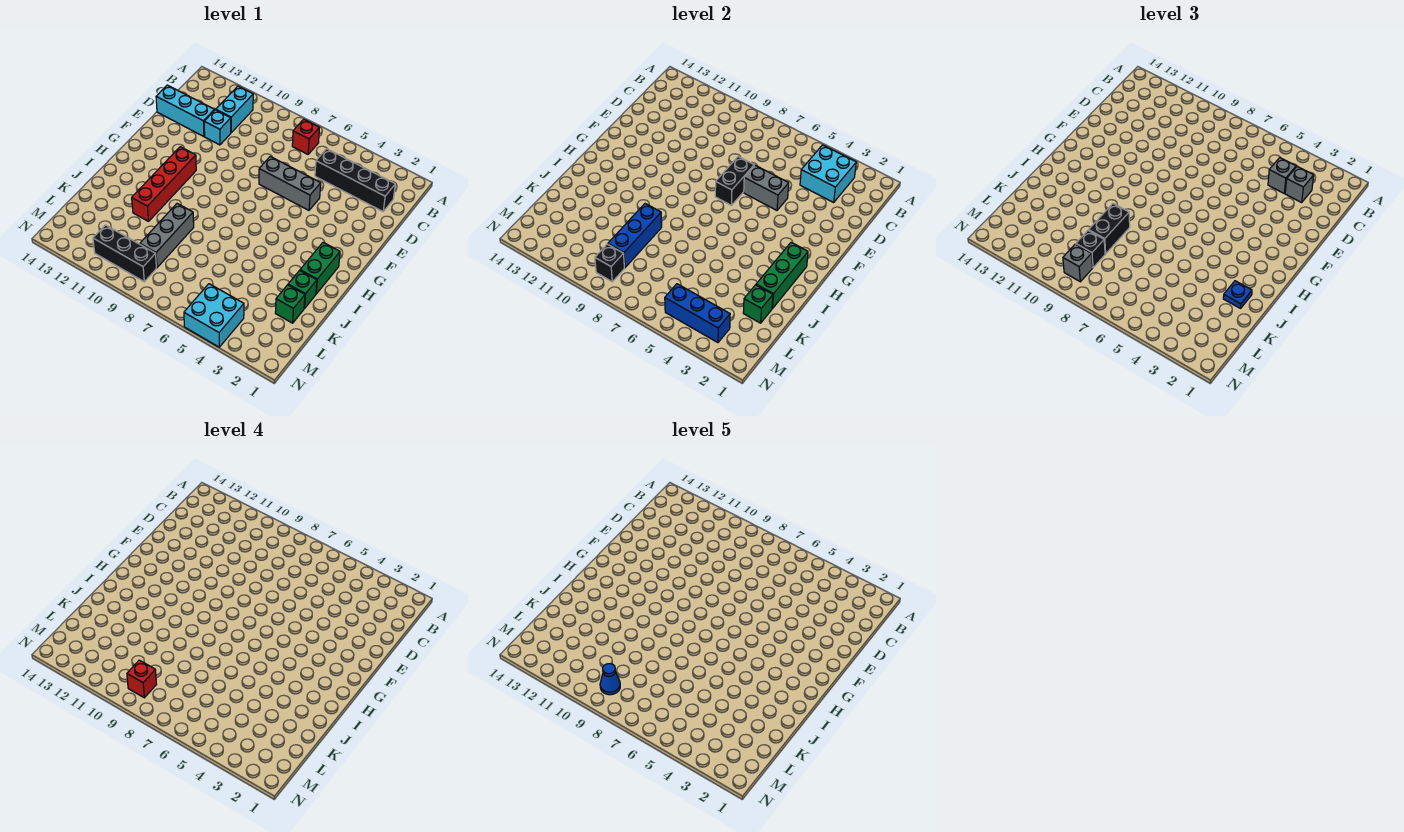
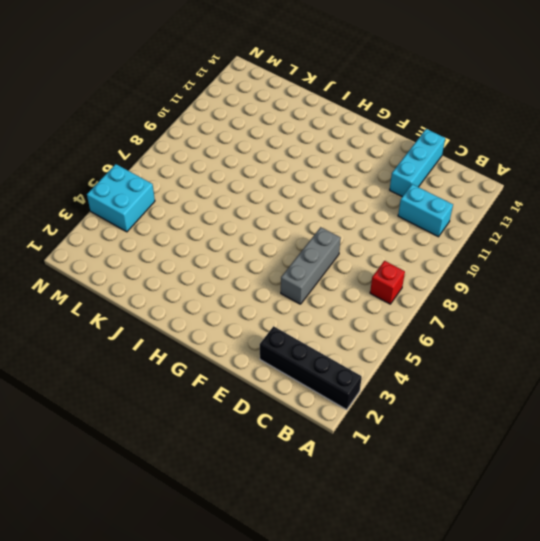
black brick A2:D2 level 1 -> black brick C2:C5 level 1
none -> cyan brick D11 level 1
none -> red brick G11:J11 level 1
none -> green brick H2:I2 level 1

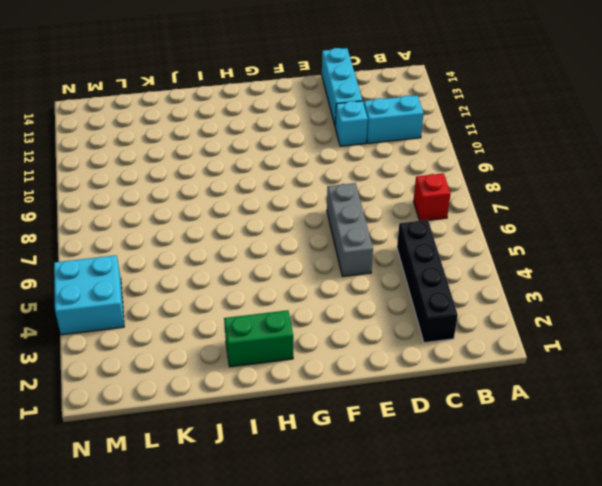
none -> red brick G11:J11 level 1
none -> green brick J2 level 1
none -> grey brick J9:L9 level 1

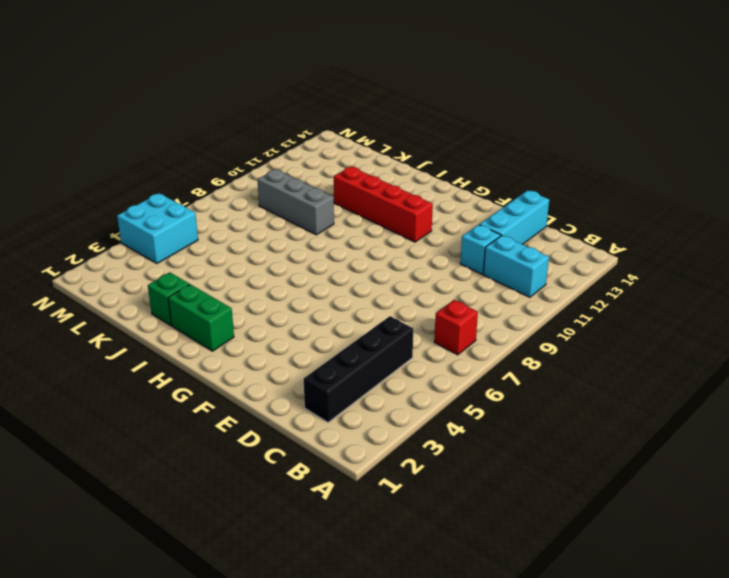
none -> grey brick E5:E7 level 1
none -> green brick K2 level 1
none -> black brick M9:M11 level 1

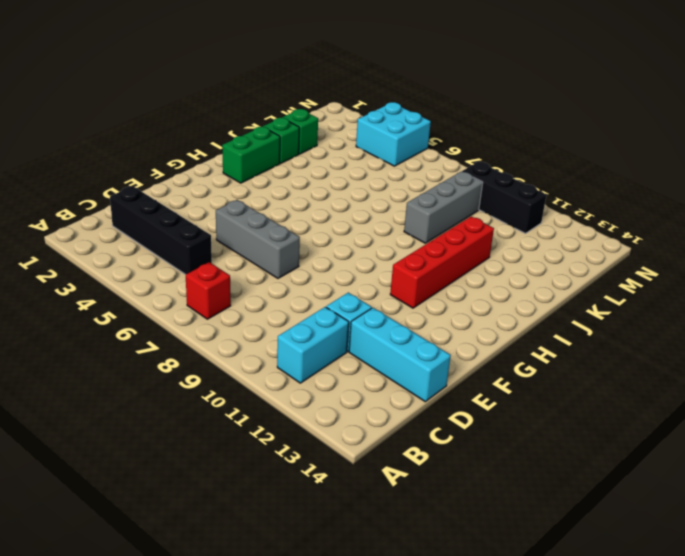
none -> cyan brick B3:C4 level 2
none -> grey brick E5:E6 level 2
none -> black brick E7:F7 level 2

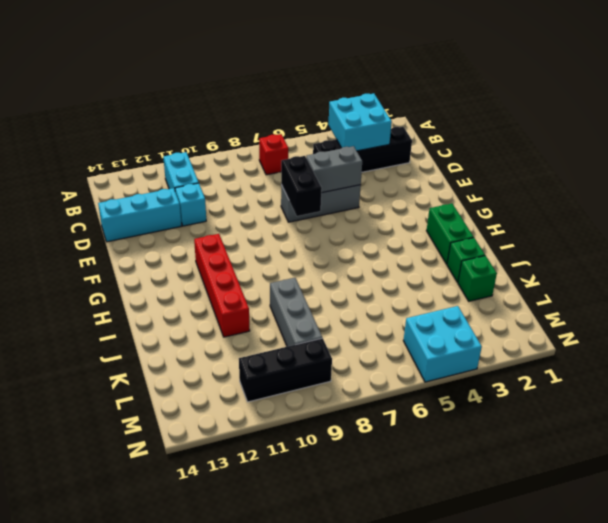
none -> green brick H2:J2 level 2
none -> blue brick J9:L9 level 2
none -> green brick K2 level 2

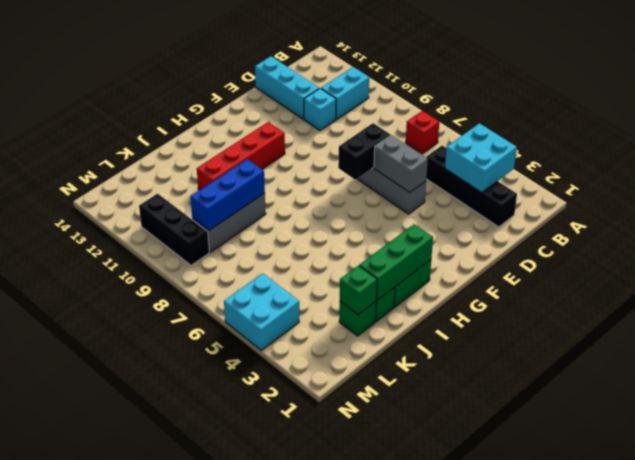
none -> blue brick M3:M5 level 2
none -> black brick M9 level 2
none -> grey brick C3 level 3

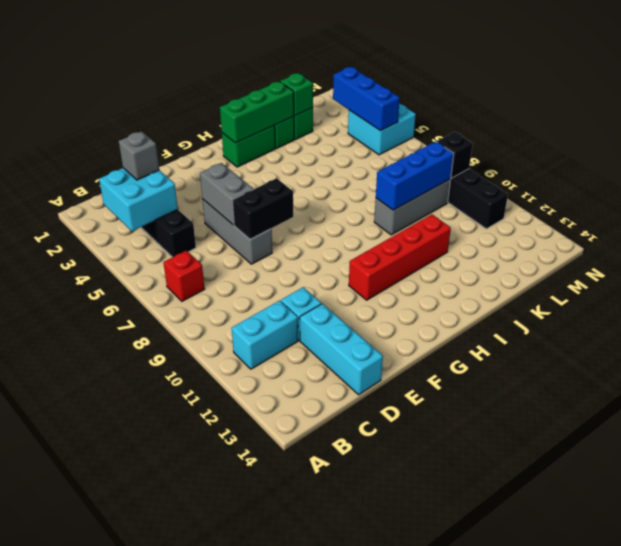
none -> grey brick C4 level 3
none -> blue plate J2 level 3
none -> black brick J9:K9 level 3

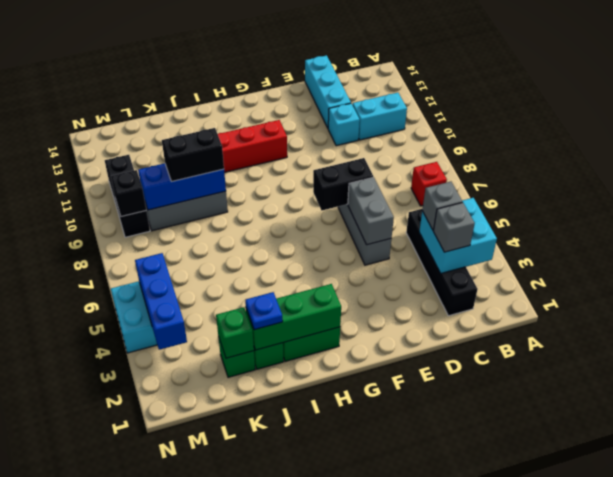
none -> black brick L9 level 3
none -> grey brick M9 level 3
none -> red brick M9 level 4

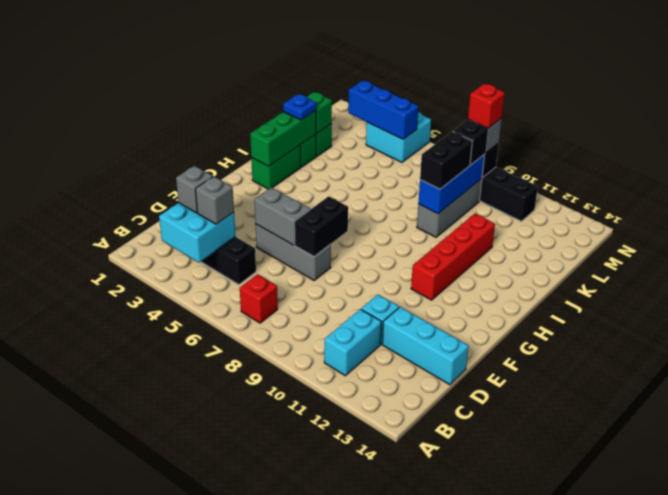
none -> blue cone M9 level 5

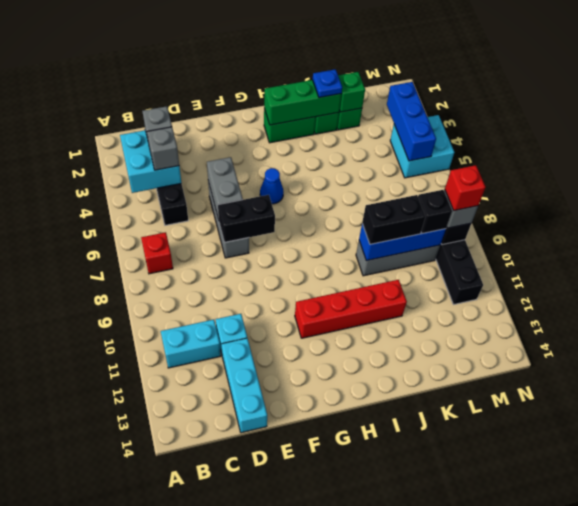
blue cone G5 level 1 -> blue cone M9 level 5

